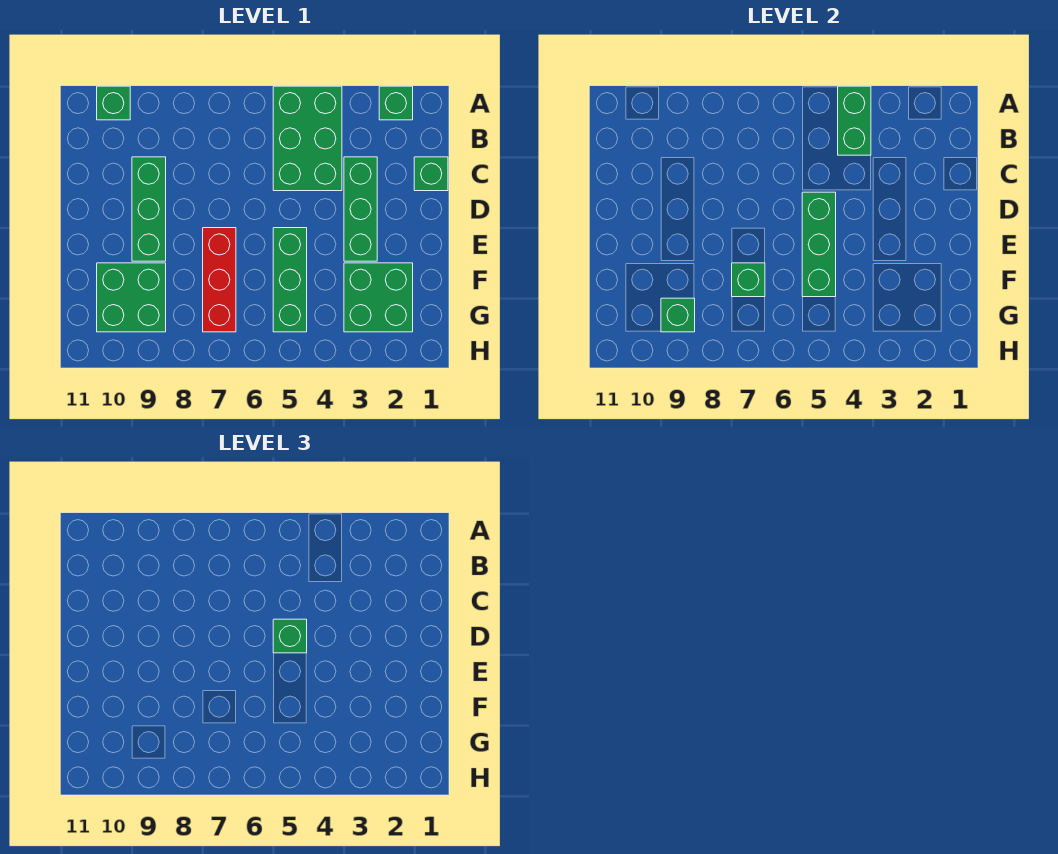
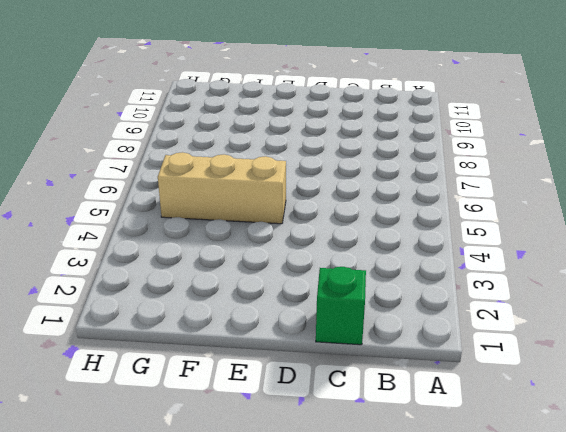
tan brick E5:G5 level 1 -> green brick E5:G5 level 1
none -> green brick A2 level 1
none -> green brick A4:C5 level 1
none -> green brick A10 level 1

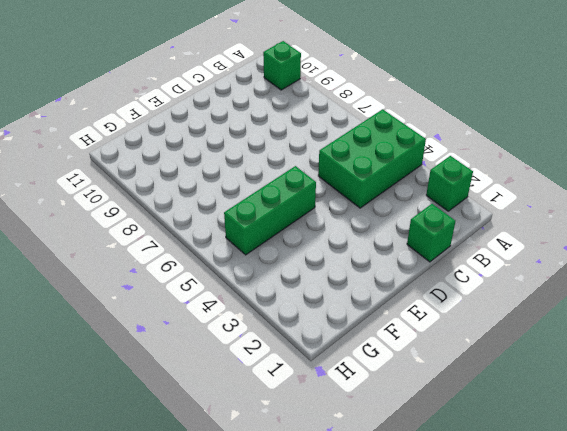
none -> green brick C3:E3 level 1
none -> green brick C9:E9 level 1
none -> red brick E7:G7 level 1

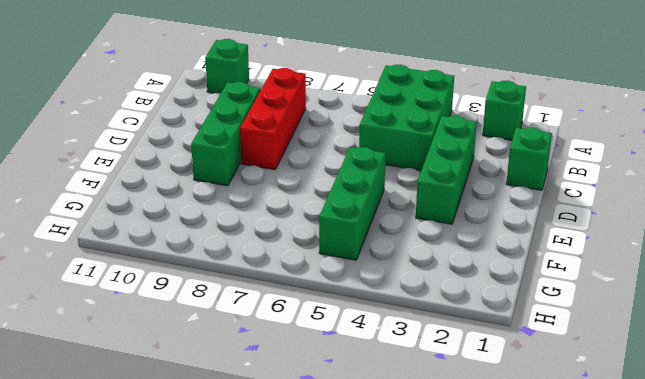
red brick B8:D8 level 1 -> red brick E7:G7 level 1
none -> green brick F2:G3 level 1
none -> green brick F9:G10 level 1
none -> green brick A4:B4 level 2

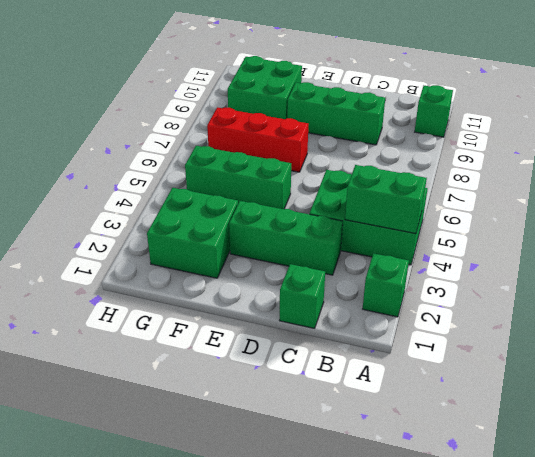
none -> green brick D5:F5 level 2
none -> green brick F7 level 2
none -> green brick G9 level 2

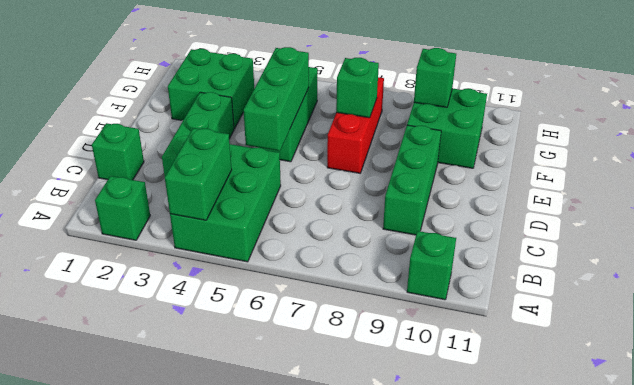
none -> green brick D5 level 3

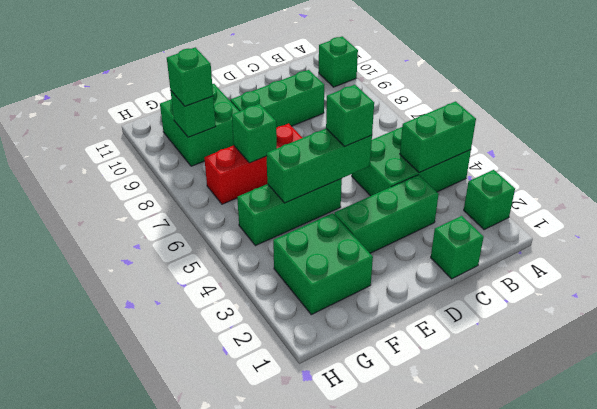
green brick G9 level 3 -> none

